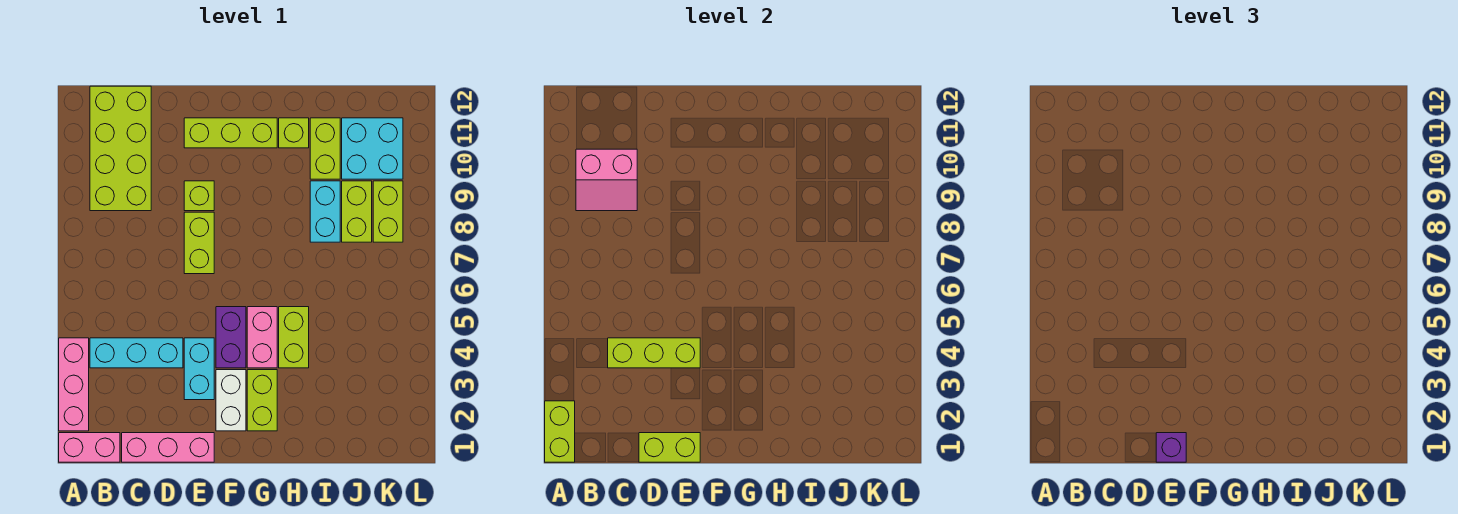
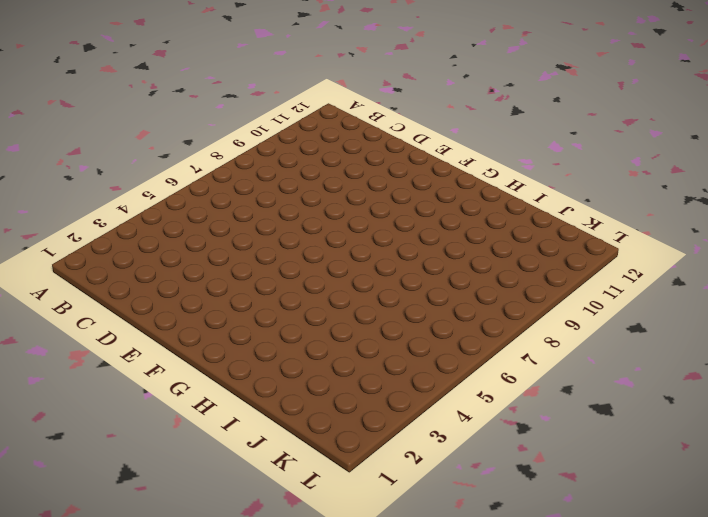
none -> pink brick A1:B1 level 1
none -> pink brick A2:A4 level 1
none -> cyan brick B4:D4 level 1

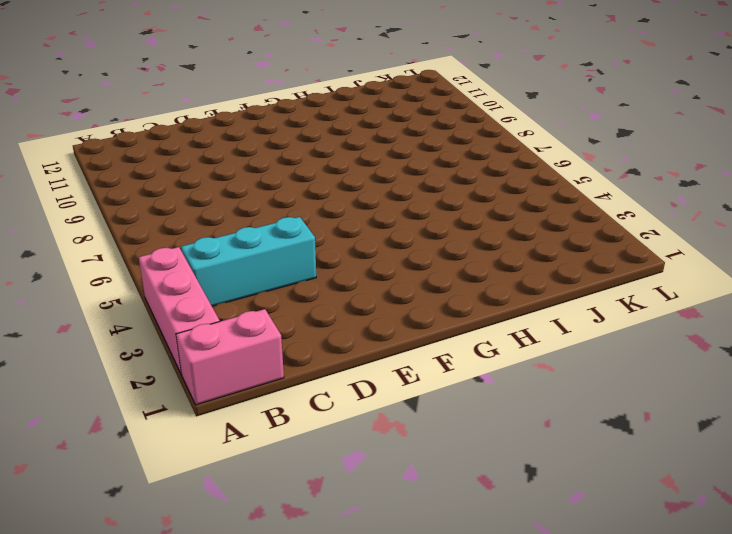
none -> lime brick B9:C12 level 1
none -> pink brick C1:E1 level 1
none -> cyan brick E3:E4 level 1

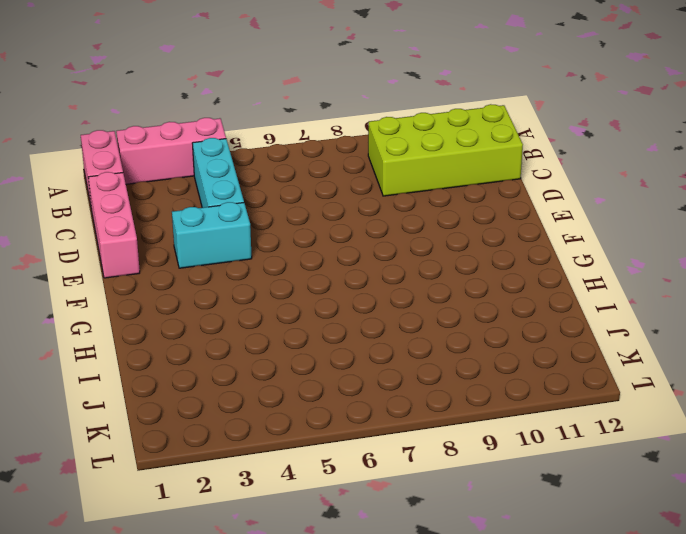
none -> lime brick E7:E8 level 1
none -> lime brick E9 level 1
none -> lime brick E11:G11 level 1

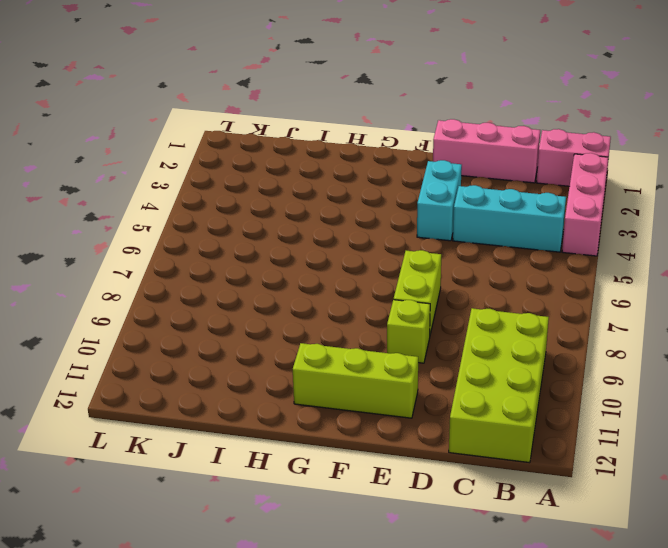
none -> white brick F2:F3 level 1
none -> purple brick F4:F5 level 1
none -> lime brick G2:G3 level 1

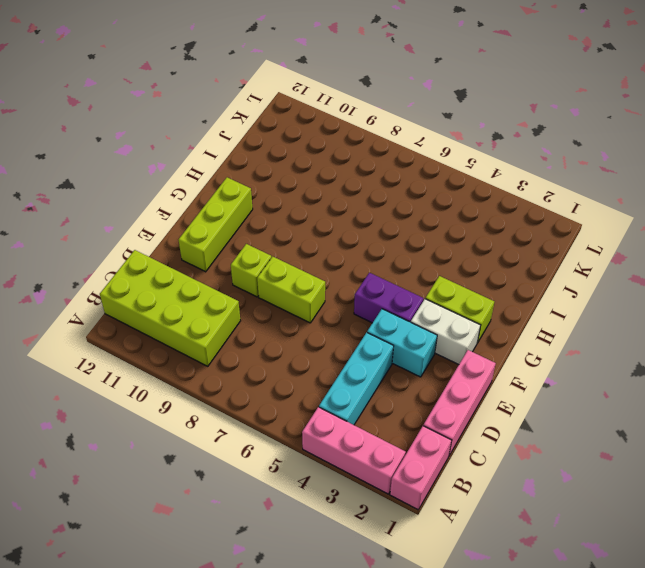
none -> pink brick G4:G5 level 1
none -> lime brick H4:H5 level 1
none -> lime brick H11 level 1

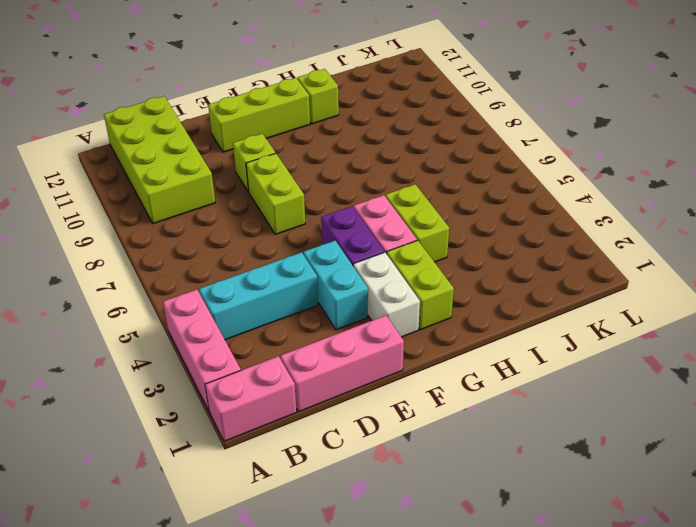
none -> cyan brick I8:I9 level 1
none -> lime brick I10:I11 level 1
none -> lime brick J8:J9 level 1

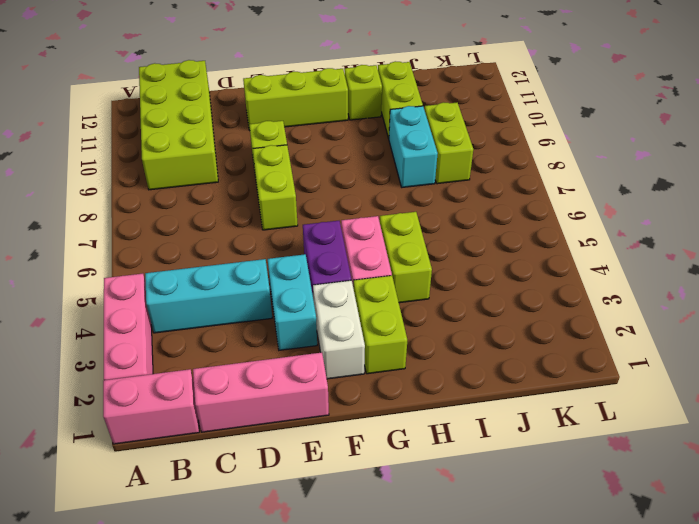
none -> cyan brick J10:K11 level 1
none -> lime brick K8:K9 level 1
none -> lime brick A1:A2 level 2

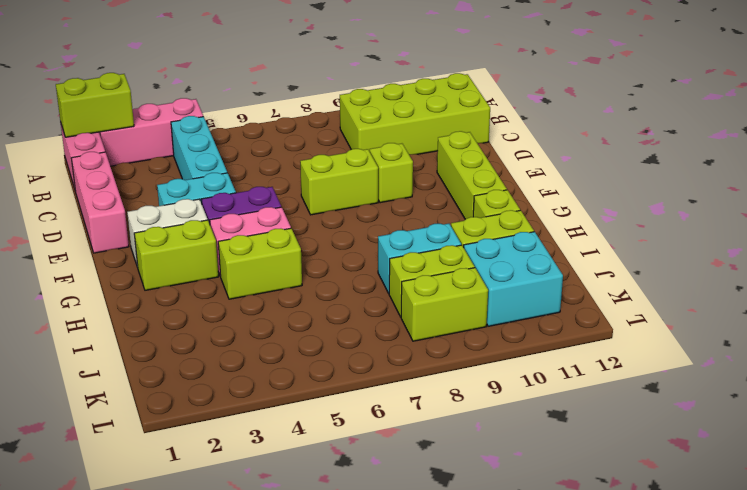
none -> pink slope B9:C10 level 2 top 10
none -> lime brick C4:E4 level 2
none -> lime brick D1:E1 level 2

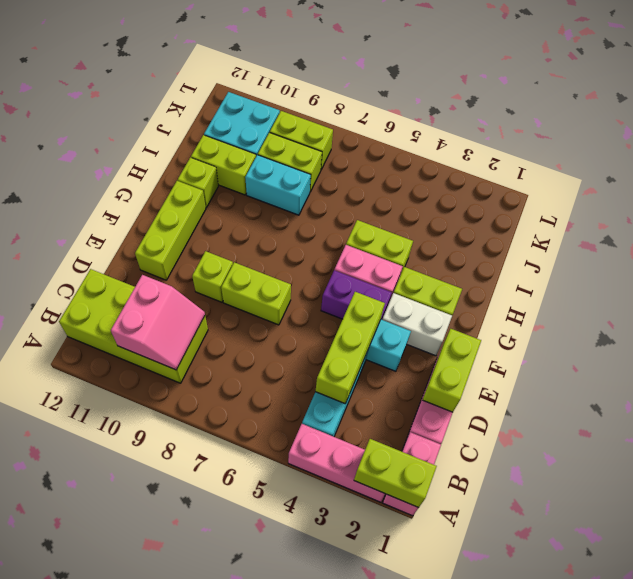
none -> purple brick E1 level 3

